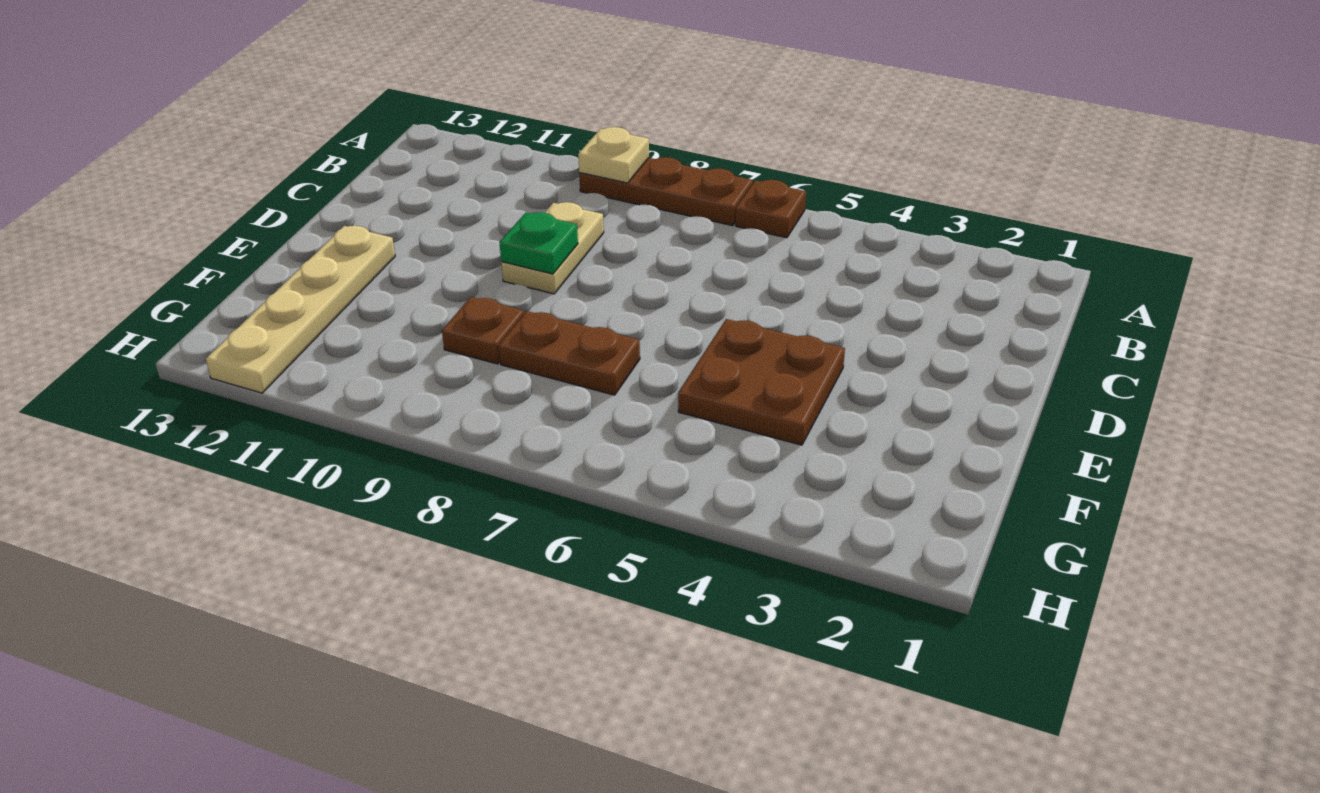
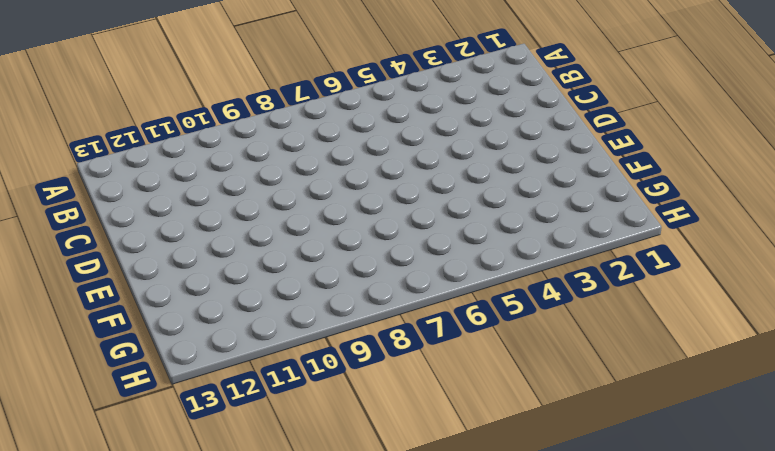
none -> brown plate A6 level 1
none -> brown plate A7:A9 level 1

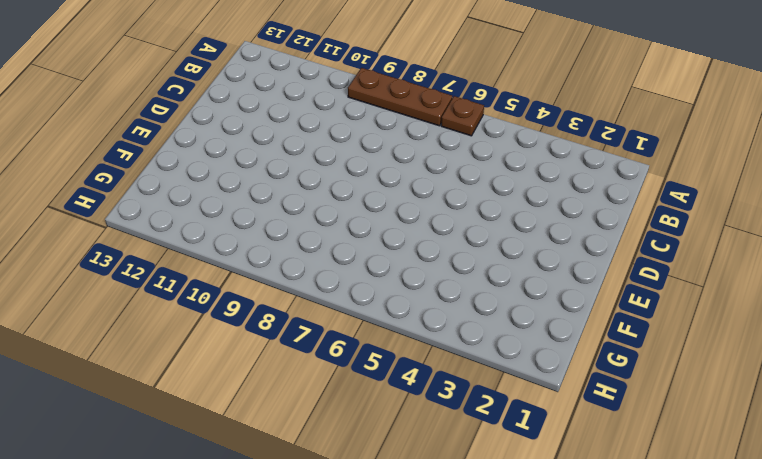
none -> tan plate C9:D9 level 1
none -> brown plate E4:F5 level 1

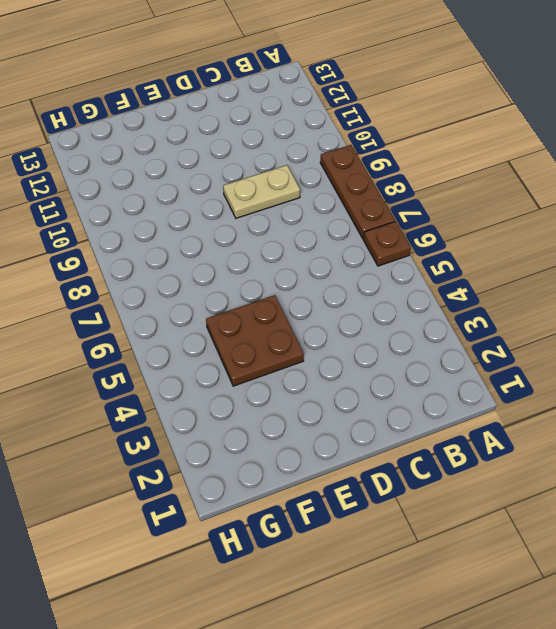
none -> tan plate E12:H12 level 1
none -> brown plate F7:F8 level 1

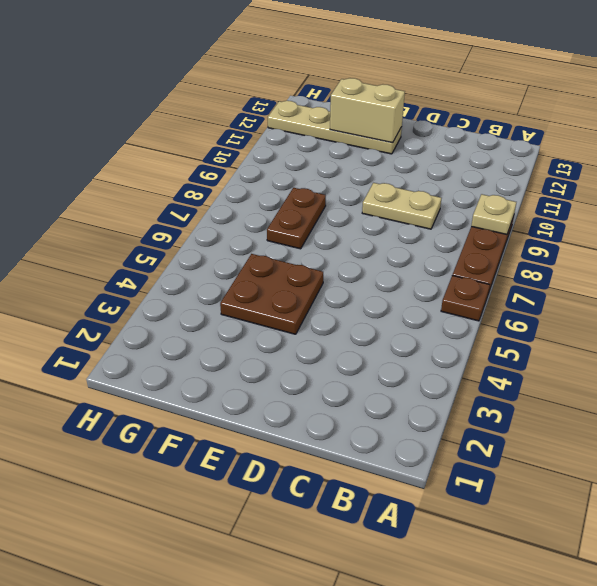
tan brick E12:F12 level 2 -> none
none -> brown plate F9 level 1
none -> green plate D9 level 2

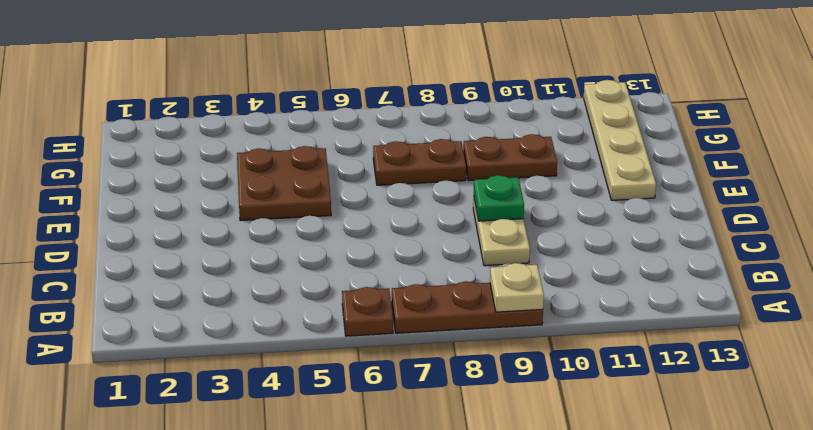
brown plate F9:F10 level 1 -> brown plate F9 level 1

